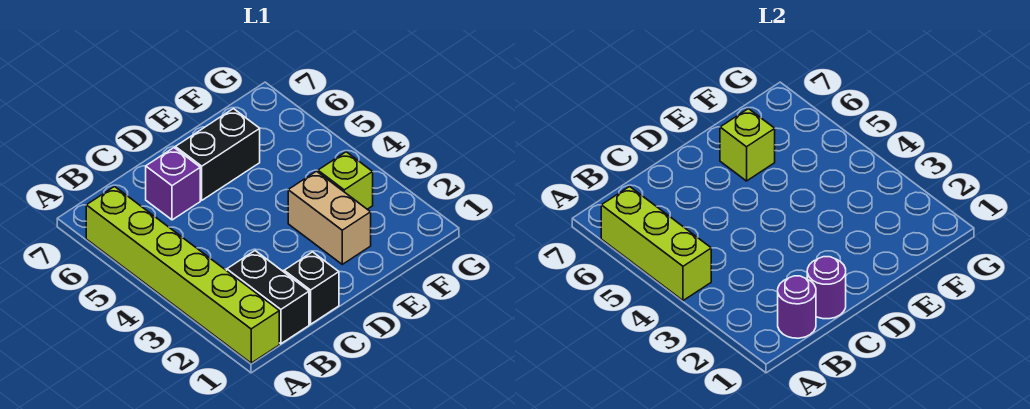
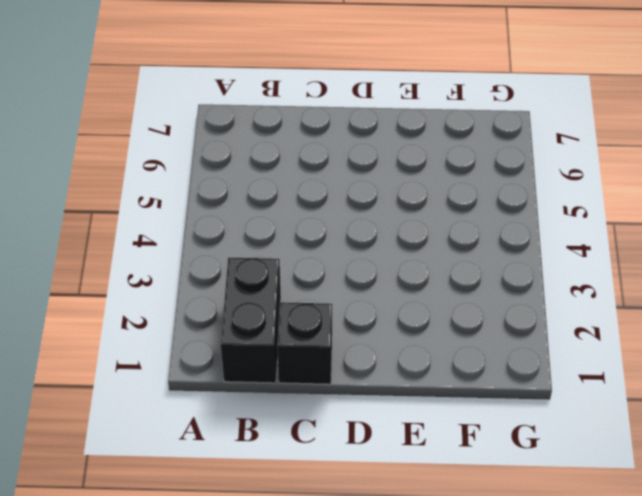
none -> lime brick A1:A6 level 1
none -> purple brick C6 level 1

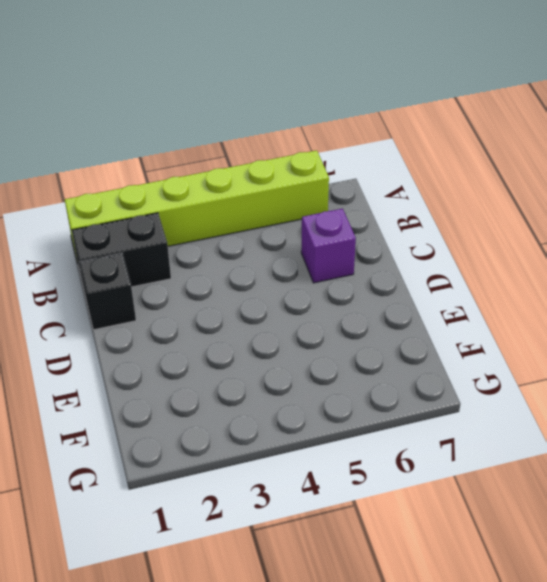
none -> black brick D6:E6 level 1
none -> tan brick E2:E3 level 1

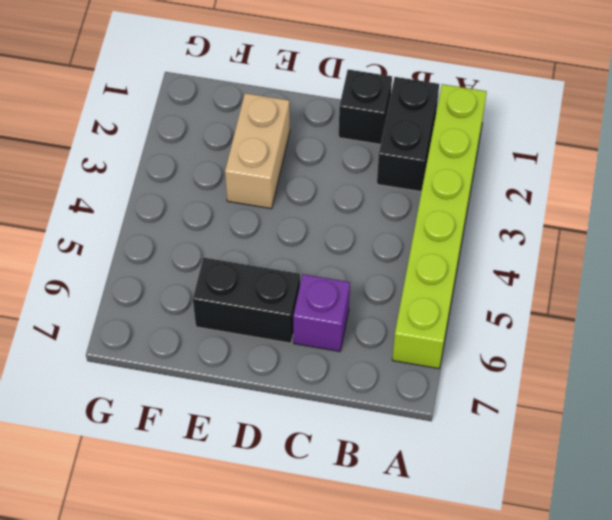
none -> lime brick F3 level 1
none -> lime brick A4:A6 level 2

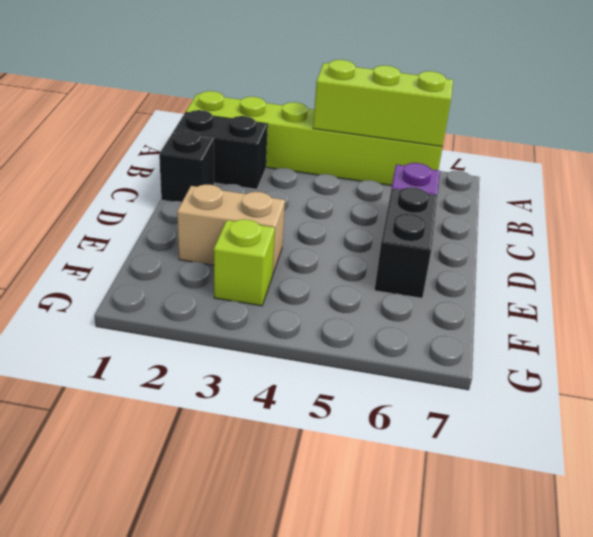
none -> purple round brick B1 level 2
none -> purple round brick C1 level 2

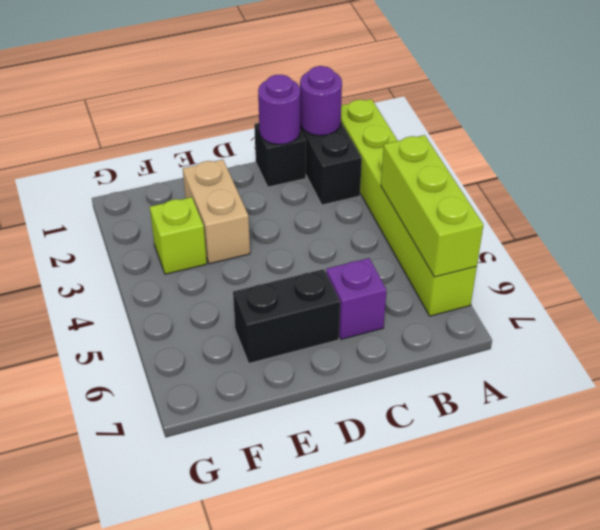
none -> lime brick E6 level 2

